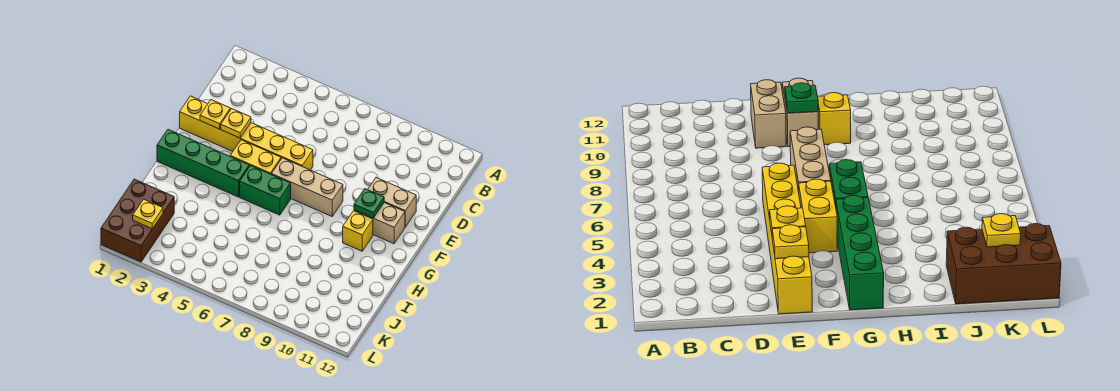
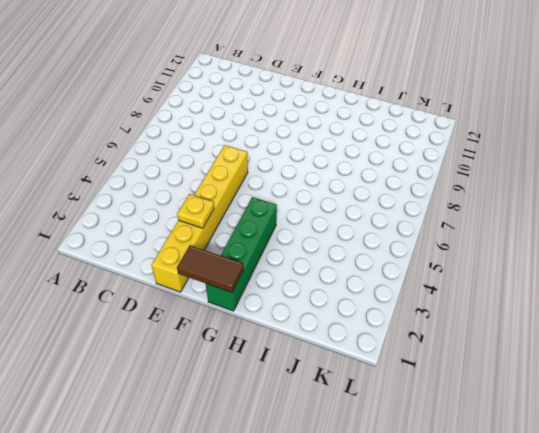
brown tile F1:G1 level 2 -> none
none -> tan brick E10:E11 level 1
none -> yellow brick F4:F5 level 1
none -> tan brick F6:F8 level 1

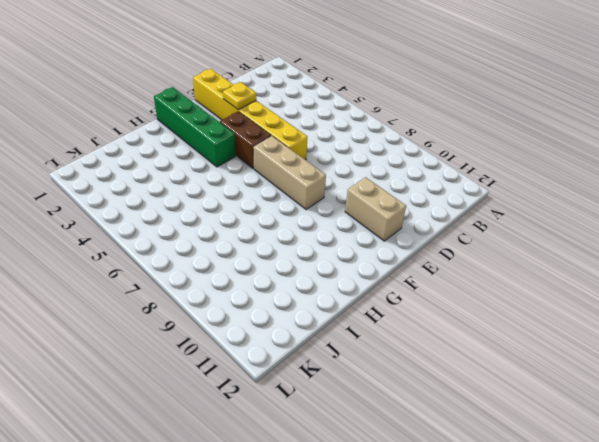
brown brick F4:F5 level 1 -> yellow brick F4:F5 level 1
none -> tan brick F10:F11 level 1
none -> green brick G5:G6 level 1
none -> yellow brick G10 level 1

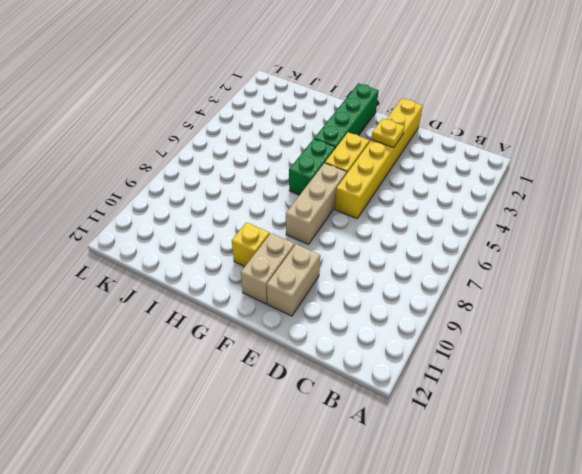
none -> brown brick J1:L2 level 1
none -> yellow plate E2 level 2
none -> green plate F10 level 2

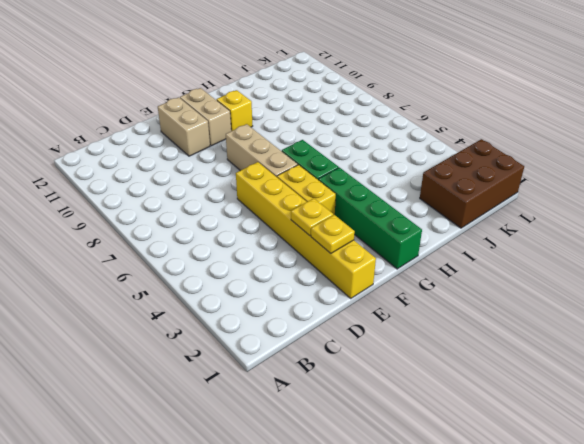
none -> green plate F10 level 2
none -> yellow plate K2 level 2

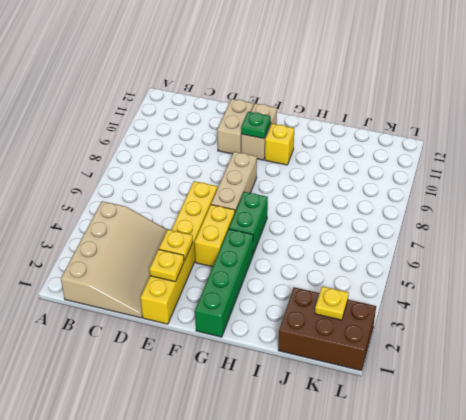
tan slope B1:D4 level 1 top B -> none

